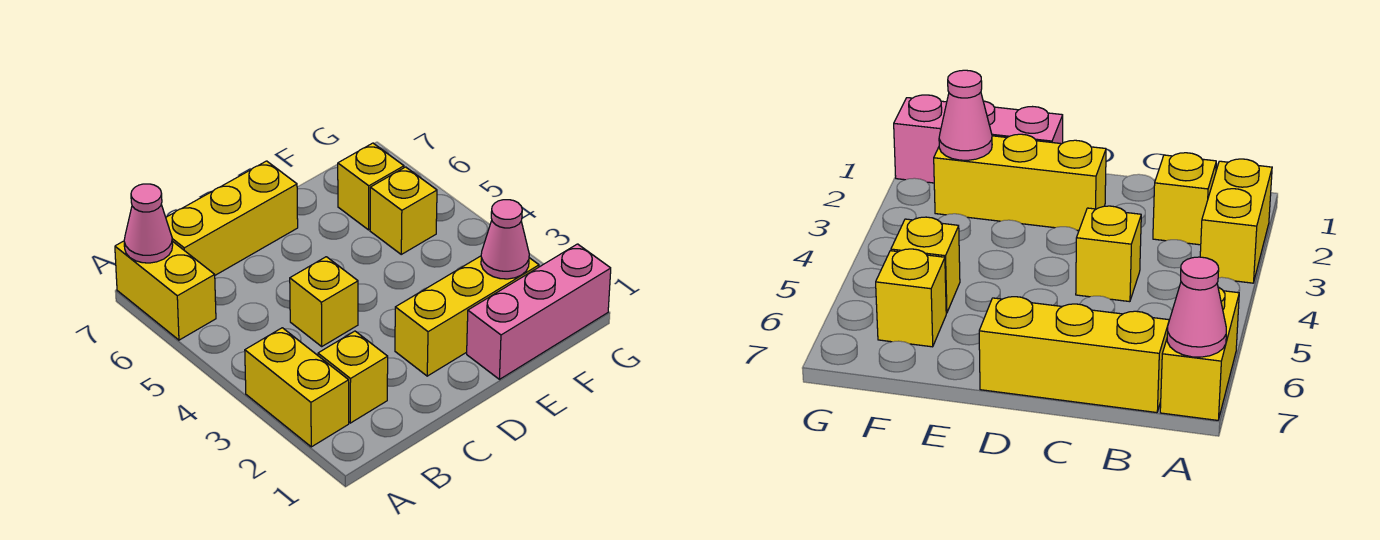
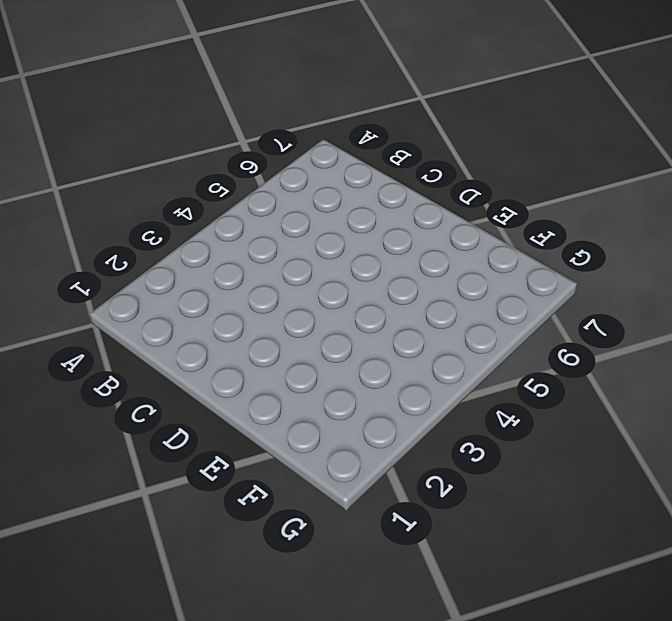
none -> yellow brick A2:A3 level 1
none -> yellow brick A6:A7 level 1

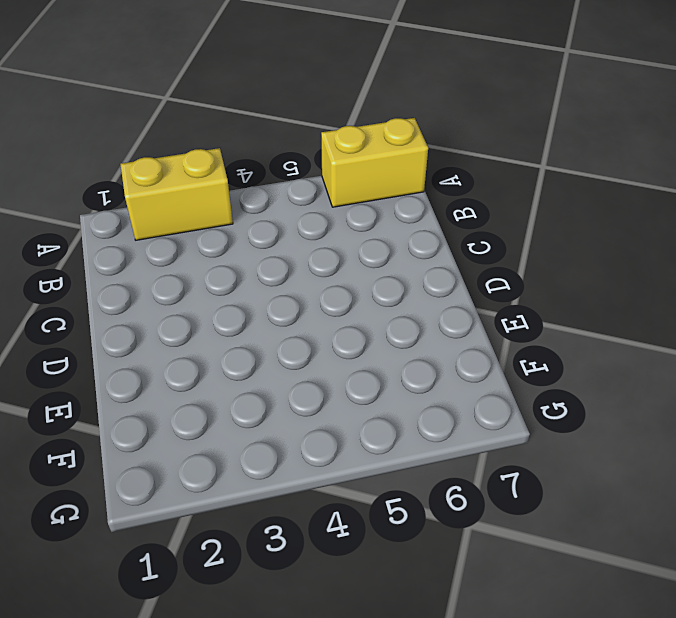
none -> yellow brick B2 level 1
none -> yellow brick B7:D7 level 1

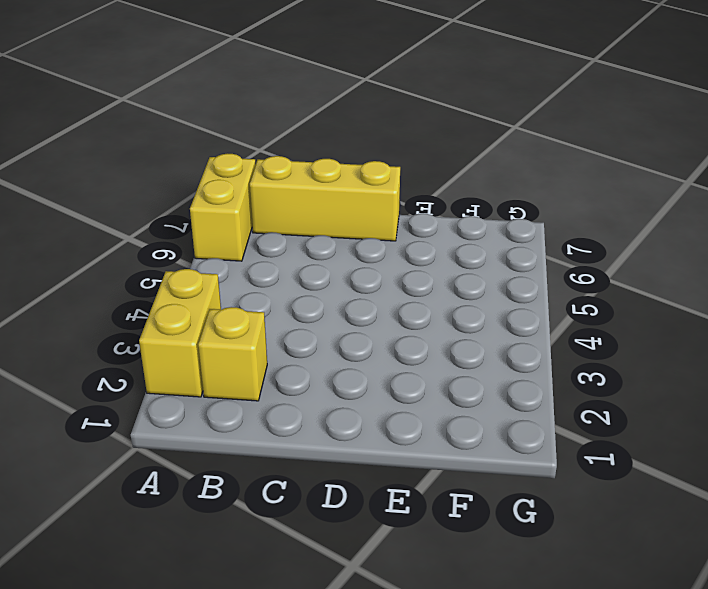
none -> yellow brick C4 level 1
none -> yellow brick D2:F2 level 1

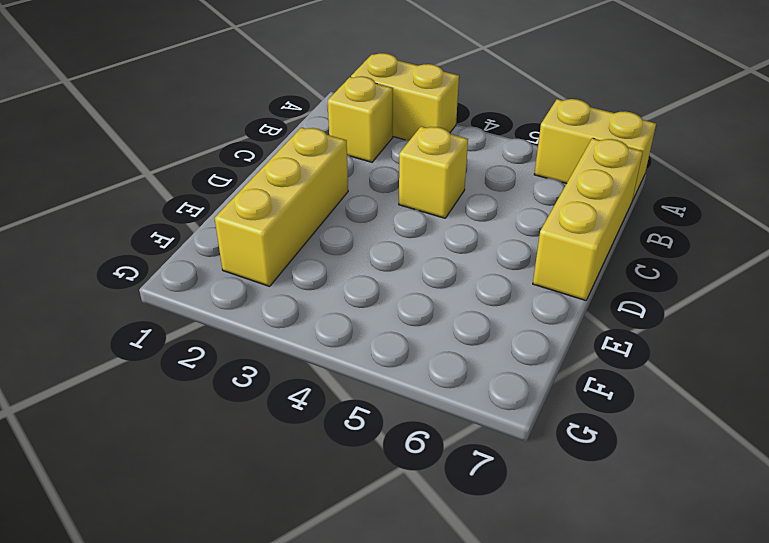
none -> pink brick E1:G1 level 1
none -> yellow brick F5 level 1

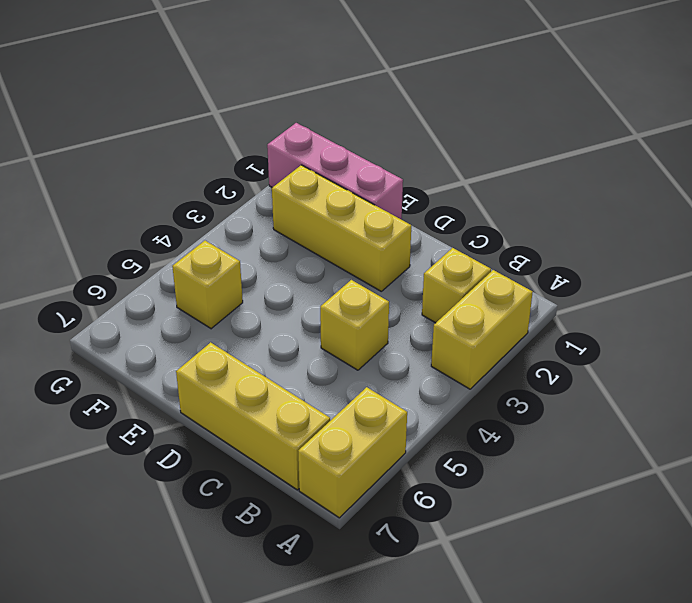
none -> yellow brick F6 level 1
none -> pink cone A7 level 2

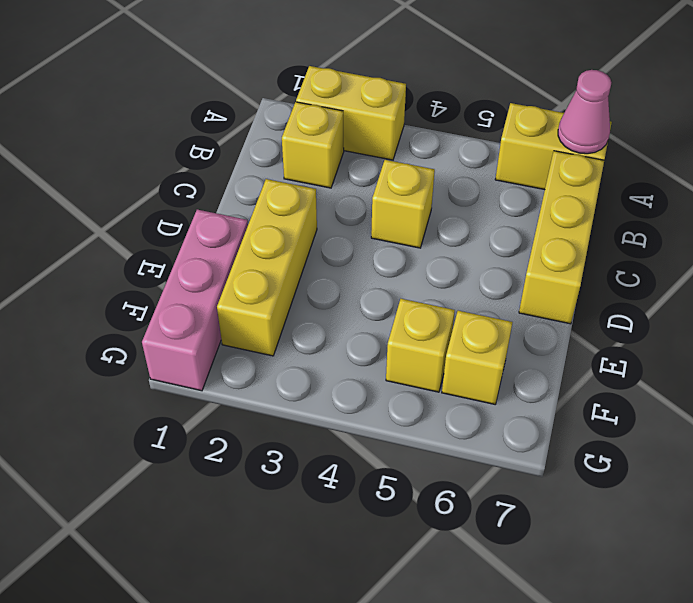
none -> pink cone F2 level 2

